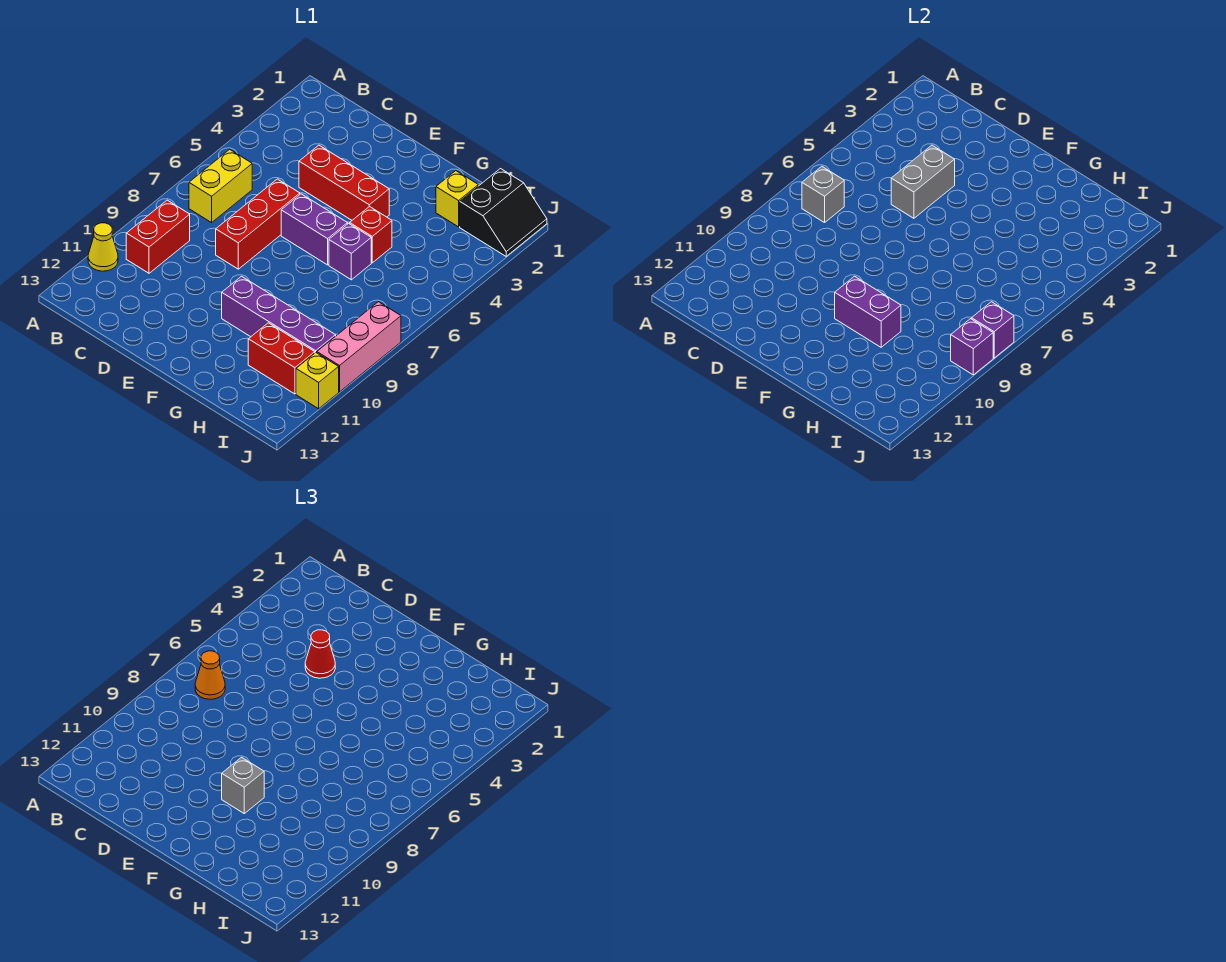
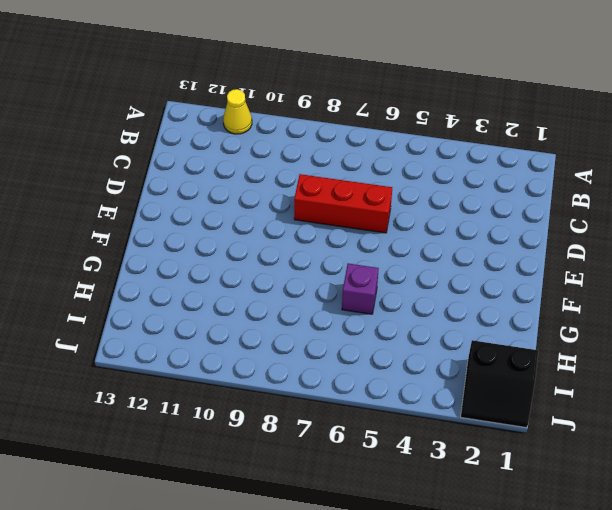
none -> yellow brick B6:B7 level 1
none -> red brick B9:B10 level 1
none -> red brick D4:F4 level 1

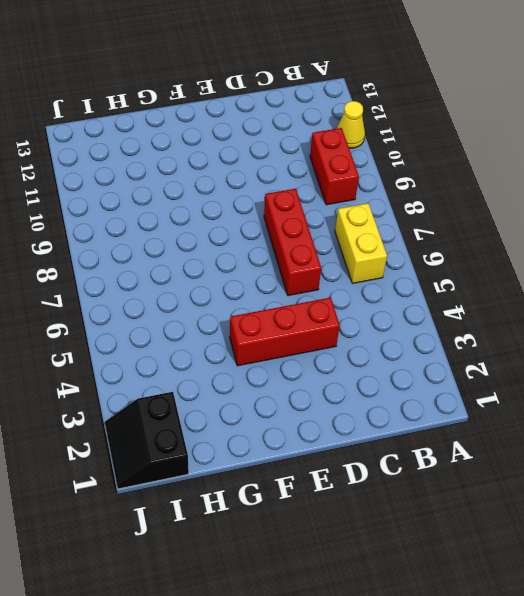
none -> purple brick E6:F6 level 1
none -> purple brick F10:I10 level 1
none -> red brick G5 level 1

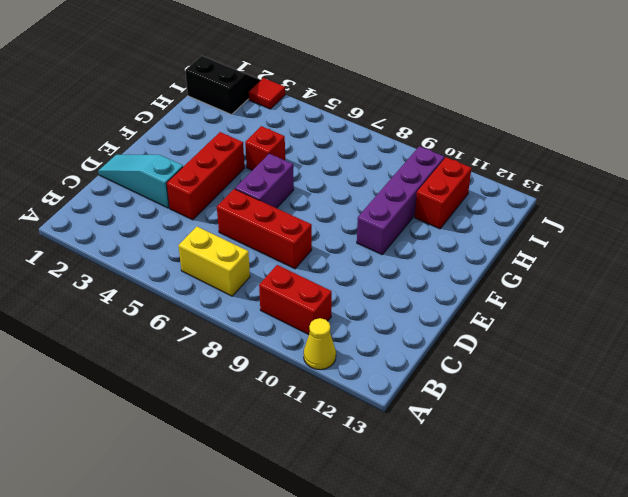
cyan slope D1:D3 level 1 top 3 -> none
red tile J3 level 1 -> none
none -> purple brick G6 level 1
none -> yellow brick H2 level 1
none -> pink brick J8:J10 level 1

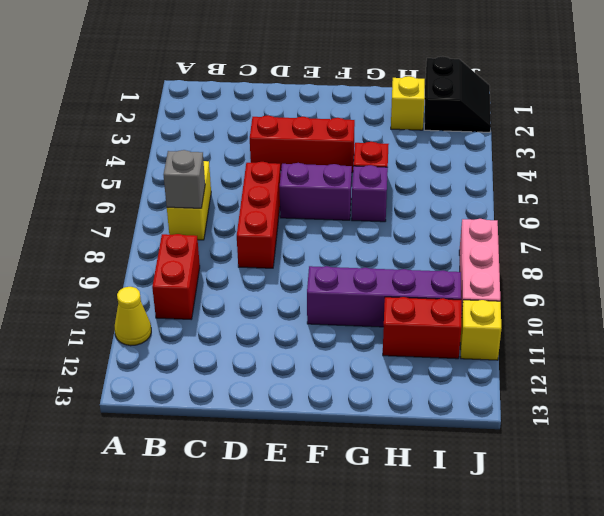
none -> grey brick D4:D5 level 2
none -> purple brick F10:G10 level 2
none -> purple brick J8 level 2

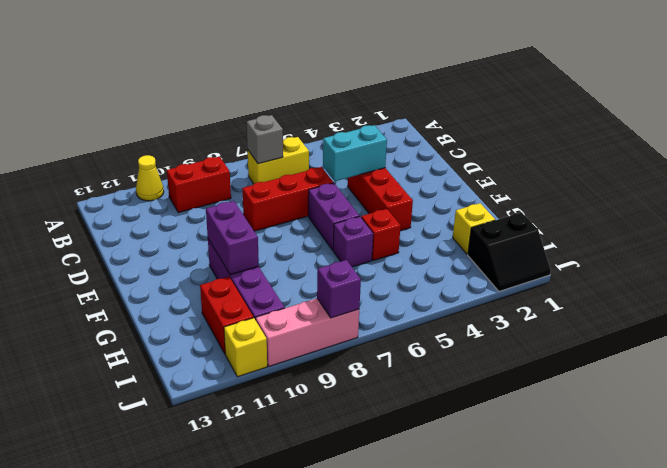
cyan brick D4:D5 level 2 -> grey brick D4:D5 level 2
none -> purple brick J9 level 2
none -> orange cone B7 level 3
none -> red cone D4 level 3

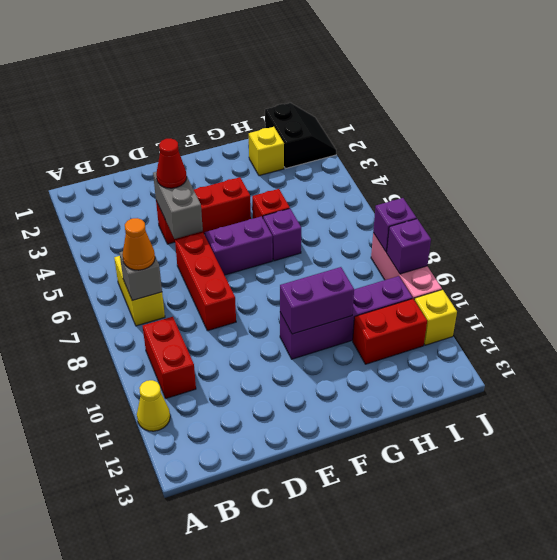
none -> grey brick F10 level 3

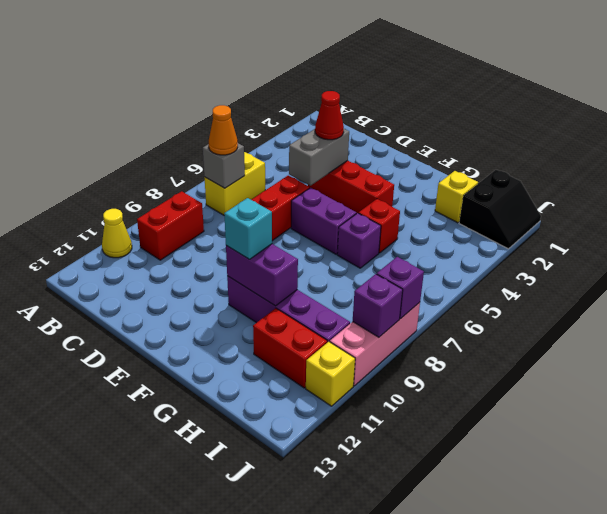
cyan brick F10 level 3 -> grey brick F10 level 3

